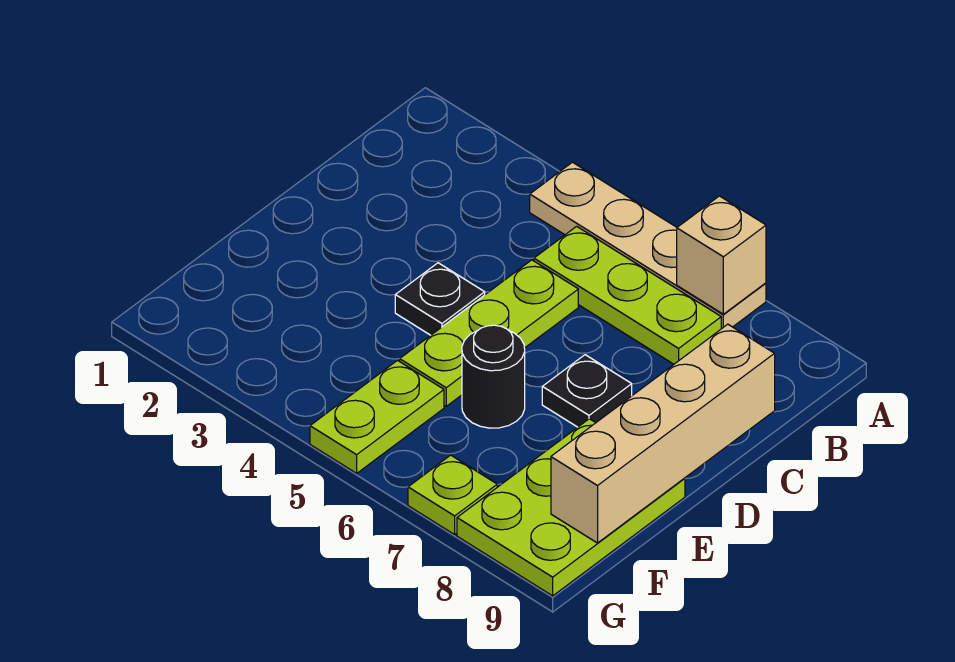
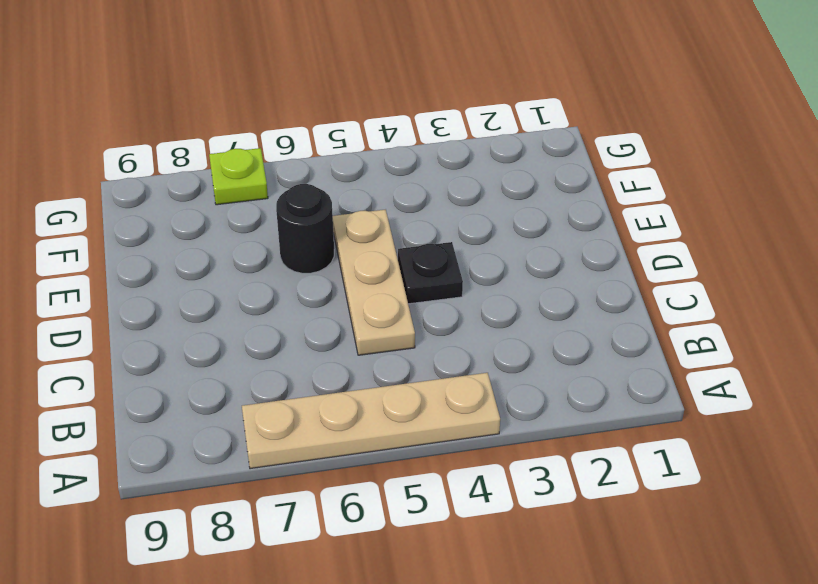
tan plate C5:E5 level 1 -> lime plate C5:E5 level 1
none -> lime plate B5:B7 level 1
none -> black plate D7 level 1

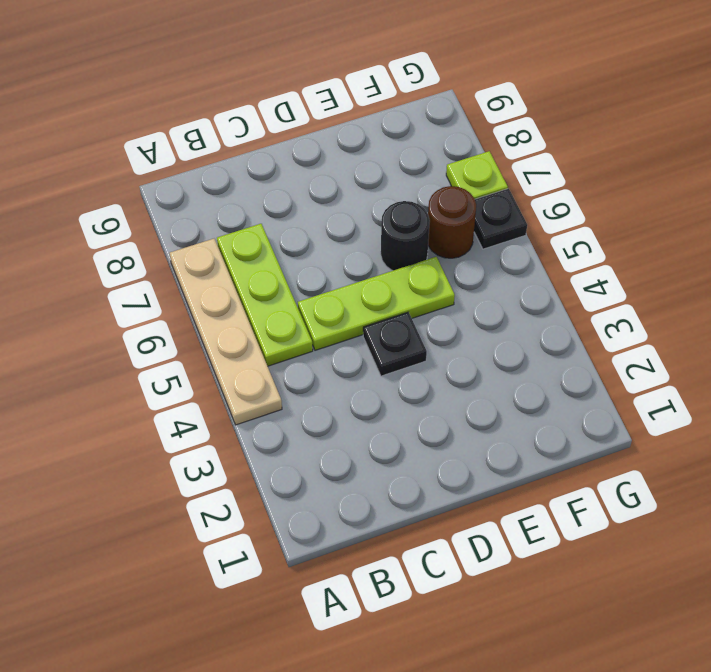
brown round brick F6 level 1 -> none
black plate G6 level 1 -> black plate D7 level 1
none -> lime plate E8:G9 level 1
none -> lime plate F5:G5 level 1

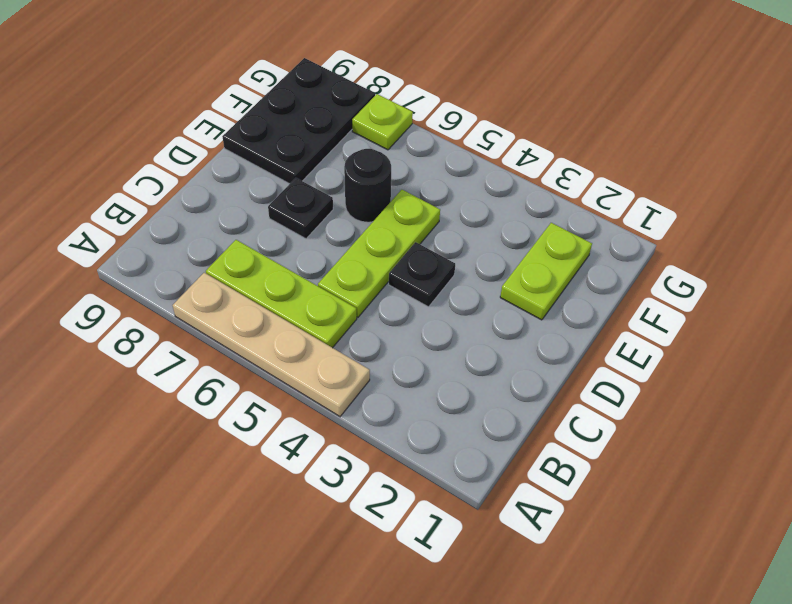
lime plate E2:F2 level 1 -> lime plate F5:G5 level 1
black plate E8:G9 level 1 -> lime plate E8:G9 level 1
none -> tan brick A7 level 2
none -> tan brick C9:F9 level 2

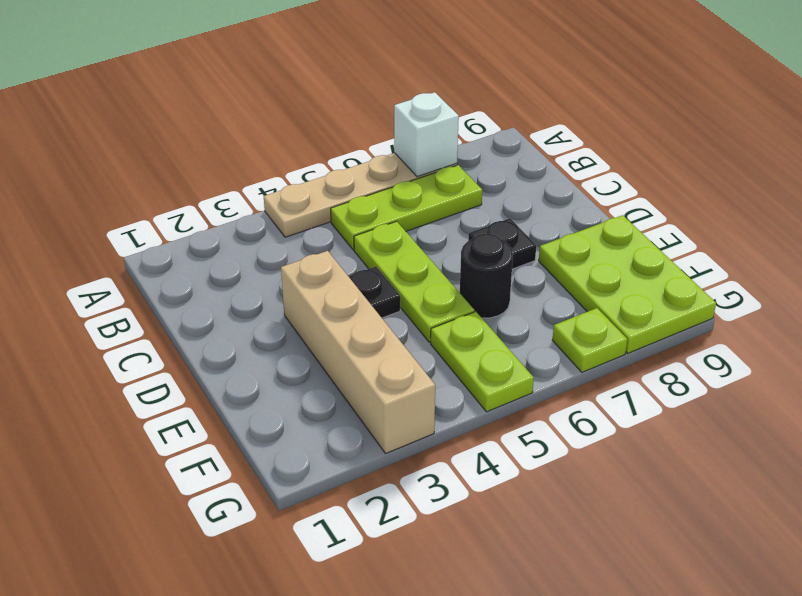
white brick A7 level 2 -> tan brick A7 level 2
tan brick D3:G3 level 1 -> tan brick C9:F9 level 2

